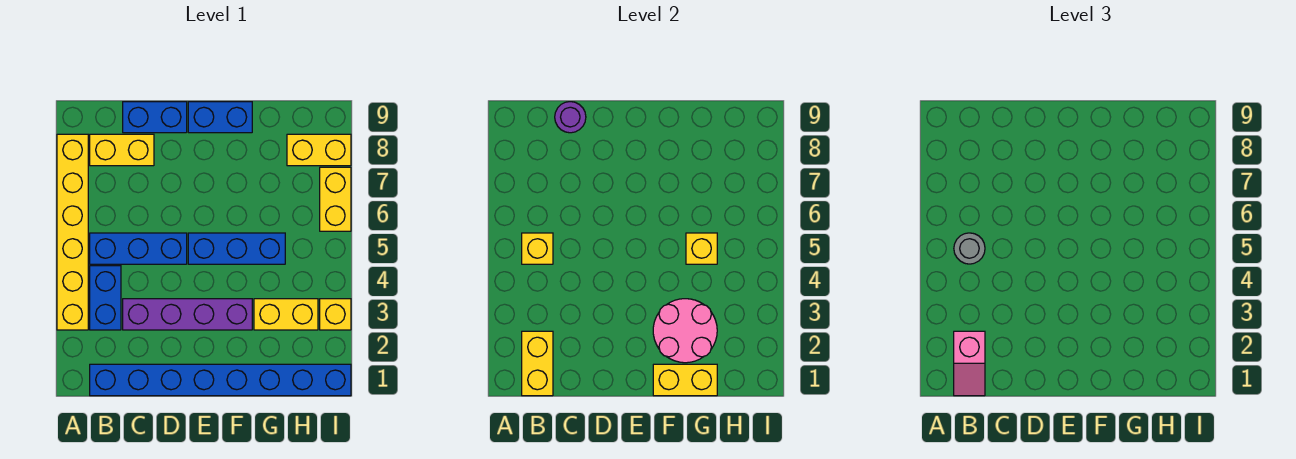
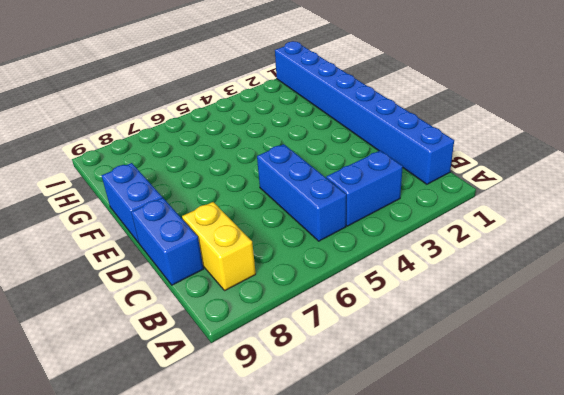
none -> yellow brick A3:A8 level 1
none -> purple brick C3:F3 level 1
none -> blue brick E5:G5 level 1

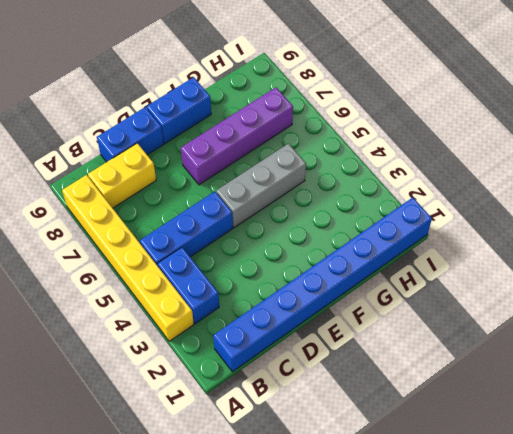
grey brick E5:G5 level 1 -> blue brick E5:G5 level 1
purple brick E7:H7 level 1 -> purple brick C3:F3 level 1
none -> yellow brick G3:H3 level 1
none -> yellow brick H8:I8 level 1
none -> yellow brick I3 level 1

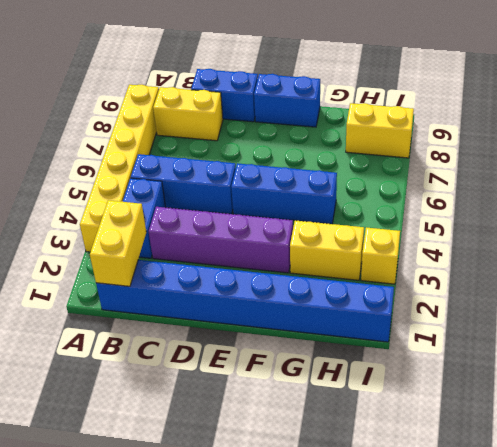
none -> yellow brick I6:I7 level 1
none -> yellow brick B5 level 2
none -> purple round brick C9 level 2

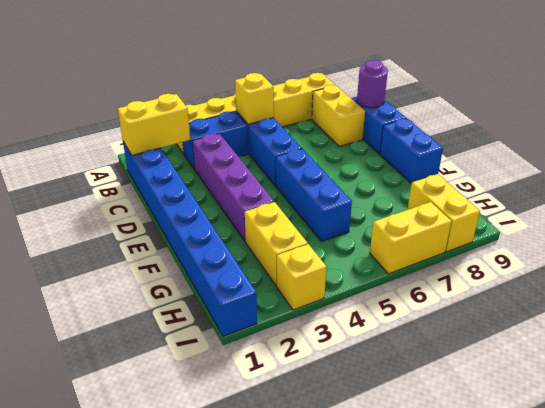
none -> yellow brick F1:G1 level 2
none -> pink round brick F2:G3 level 2
none -> yellow brick G5 level 2

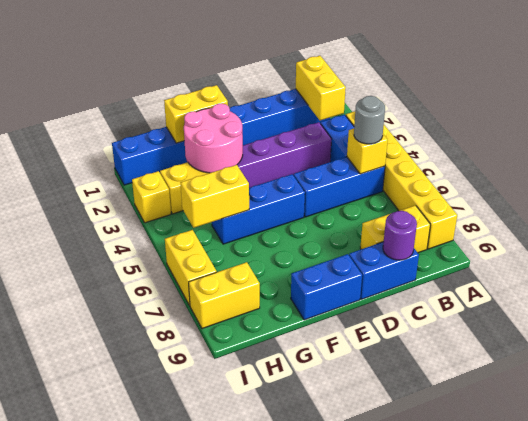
yellow brick G5:H5 level 2 -> yellow brick G5 level 2
none -> pink slope B1:B2 level 3 top 2

